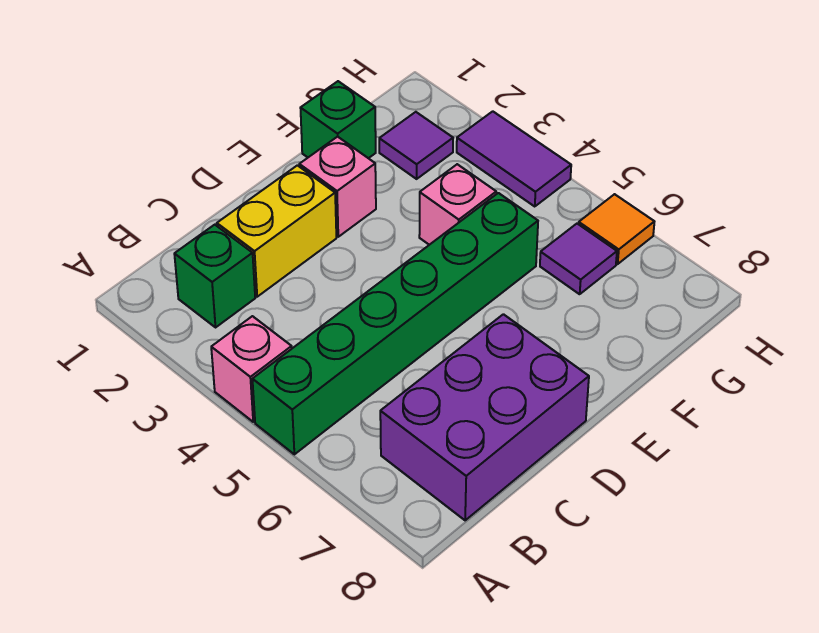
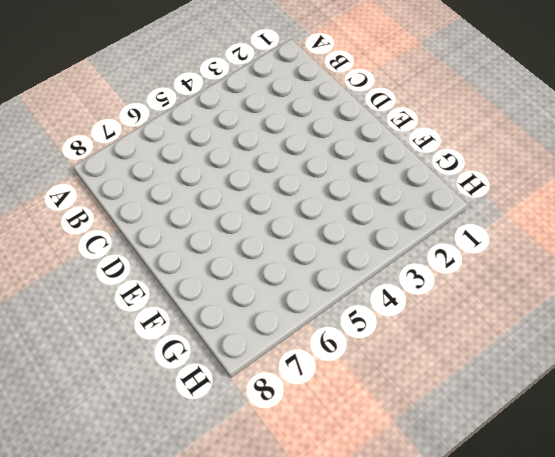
none -> pink brick A4 level 1
none -> green brick A5:F5 level 1
none -> green brick B2 level 1

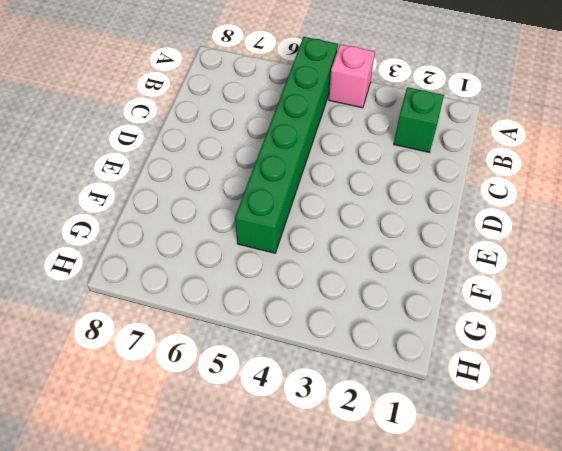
none -> purple brick B7:D8 level 1
none -> yellow brick C2:D2 level 1
none -> pink brick E2 level 1

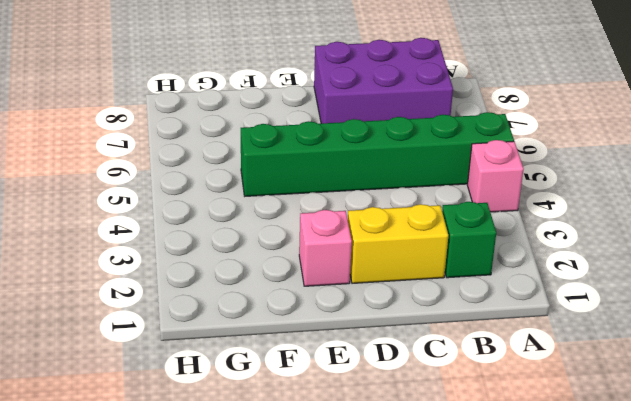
none -> green brick F1 level 1
none -> pink brick F4 level 1
none -> purple tile G2 level 1

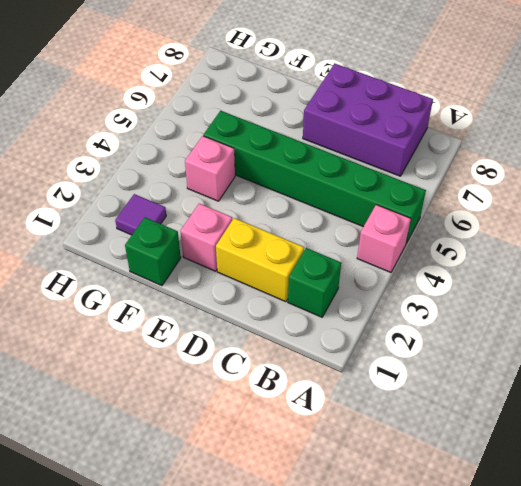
none -> purple tile G6 level 1
none -> purple tile H3:H4 level 1
none -> orange tile H6 level 1

